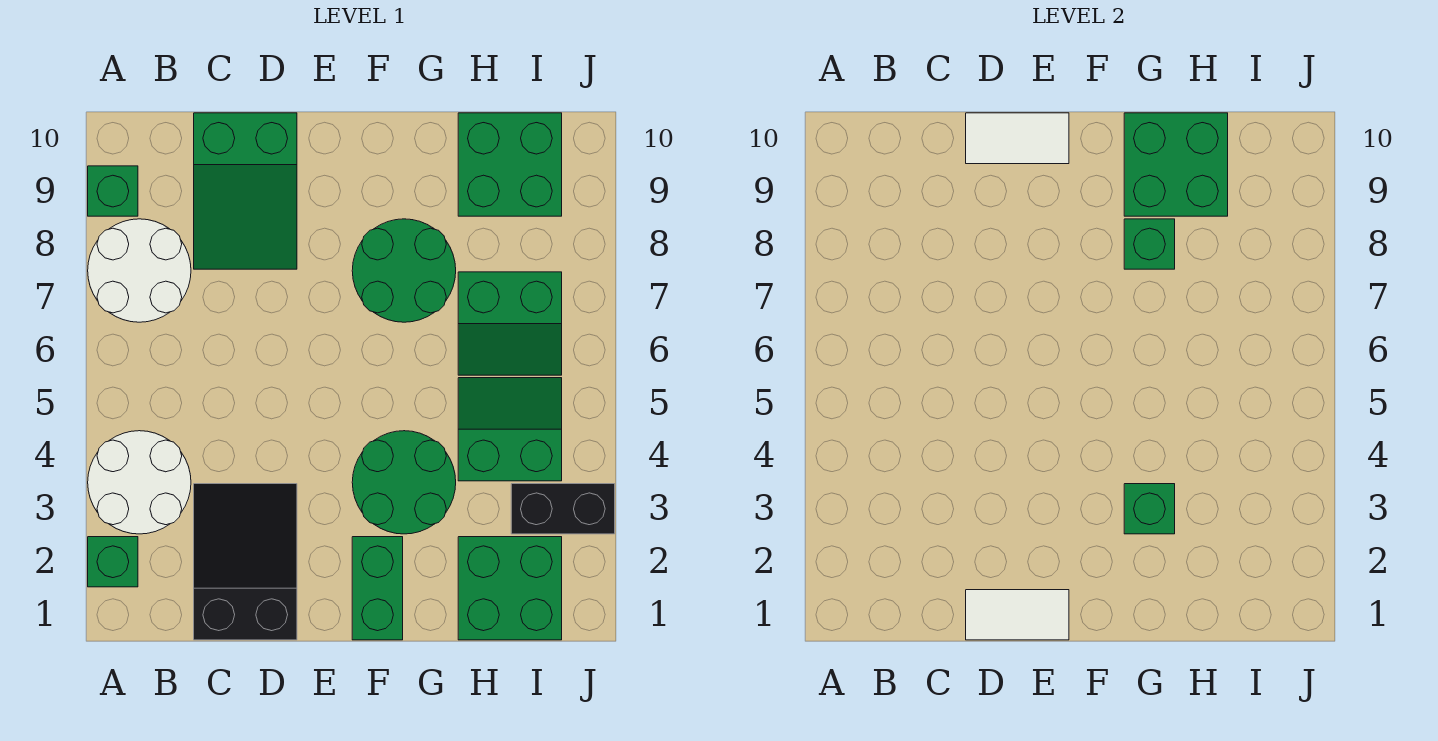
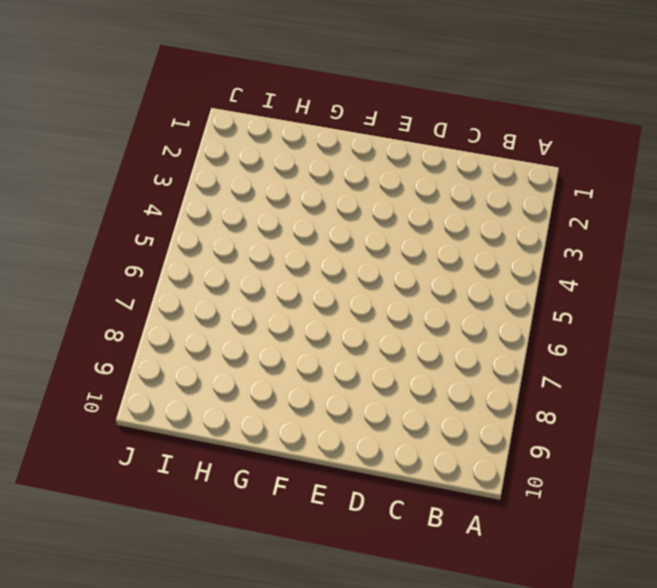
none -> green brick A2 level 1
none -> white round brick A3:B4 level 1
none -> white round brick A7:B8 level 1

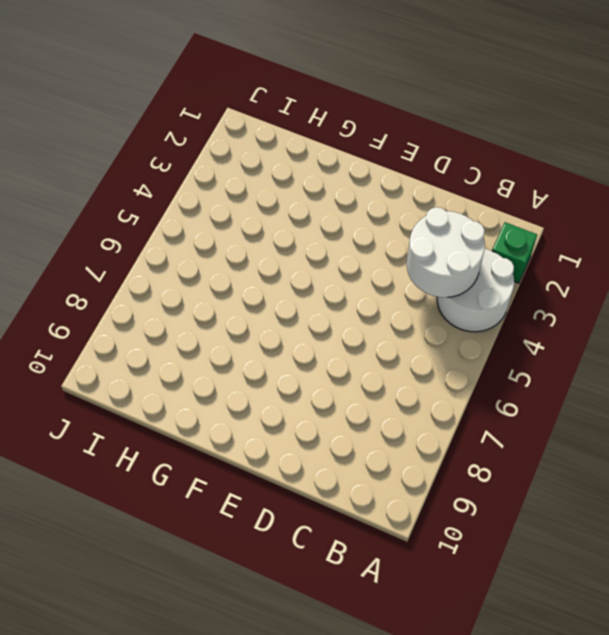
white round brick B3:C4 level 2 -> white round brick A7:B8 level 1
none -> green brick A9 level 1
none -> black slope C1:D3 level 1 top 1
none -> green slope C8:D10 level 1 top 10

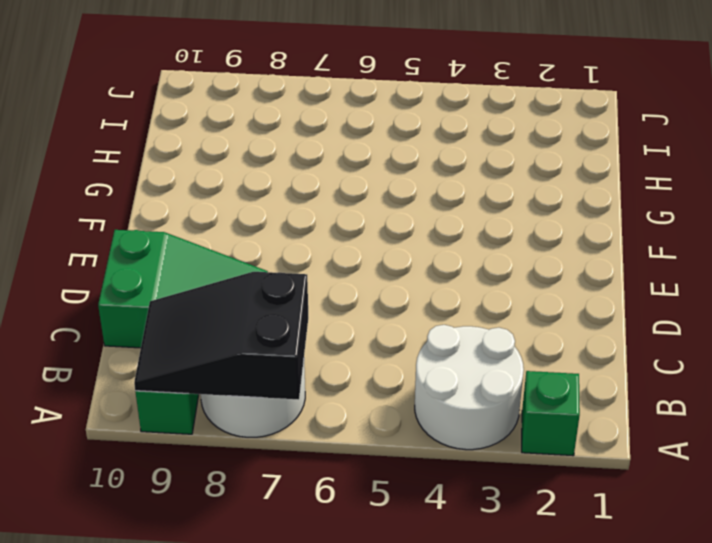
black slope A7:B9 level 2 top 7 -> black slope C1:D3 level 1 top 1
none -> green brick F1:F2 level 1
none -> green round brick F3:G4 level 1
none -> green round brick F7:G8 level 1

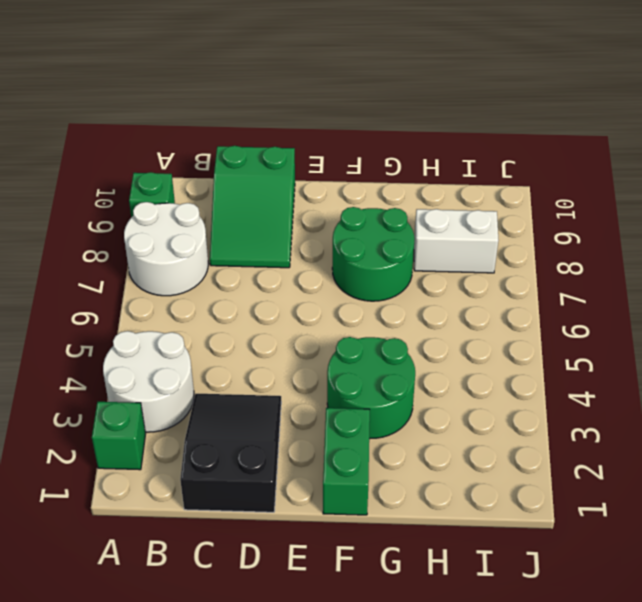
white brick H8:I8 level 1 -> none
none -> green brick H1:I2 level 1
none -> green slope H4:I5 level 1 top 4
none -> green slope H6:I7 level 1 top 7

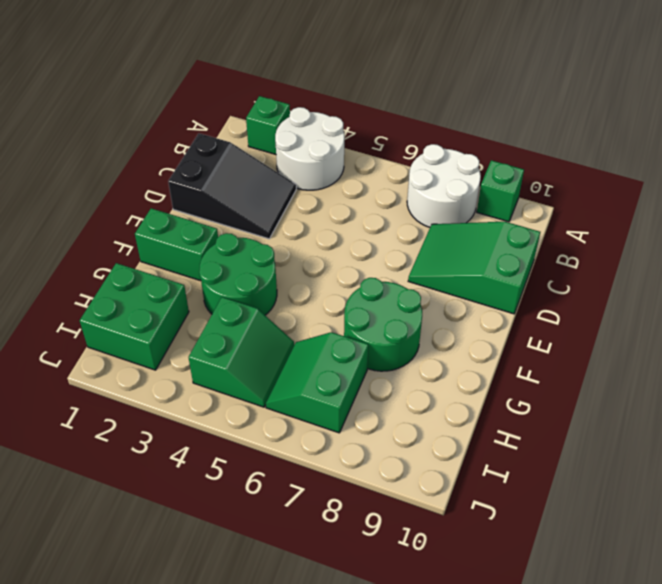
none -> green brick H9:I10 level 1
none -> black brick I3:J3 level 1
none -> white tile D1:E1 level 2

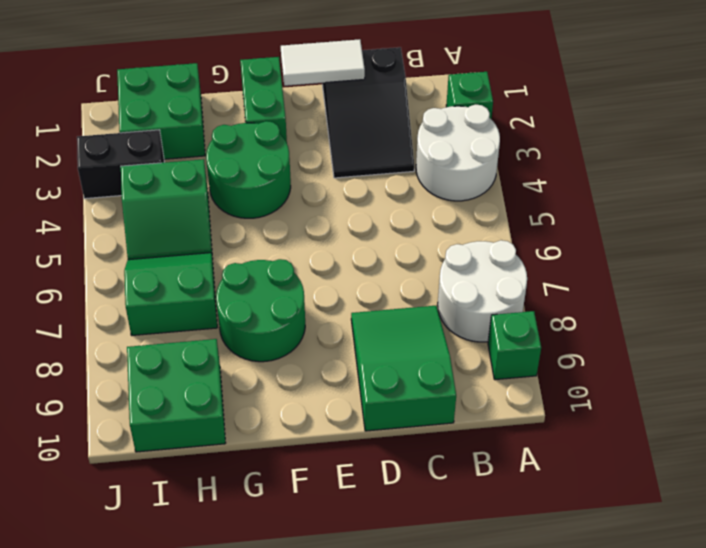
none -> white tile D10:E10 level 2
none -> green brick G3 level 2
none -> green brick G8 level 2

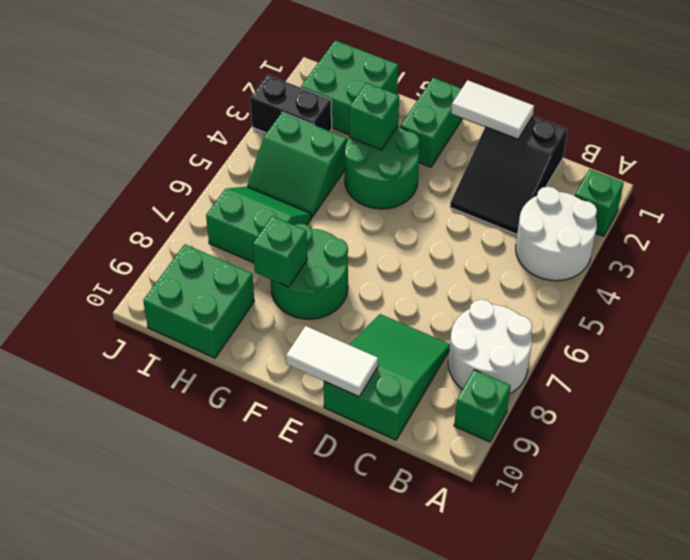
none -> green brick G9:H10 level 2

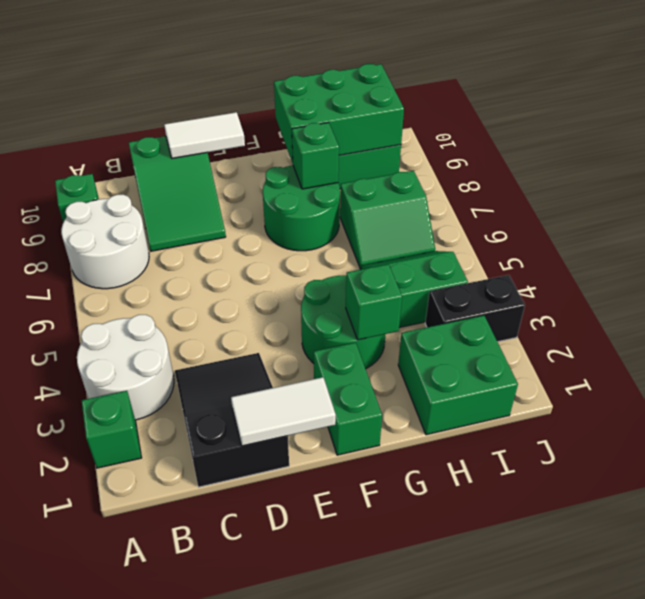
green brick G9:I10 level 2 -> green brick G9:H10 level 2

